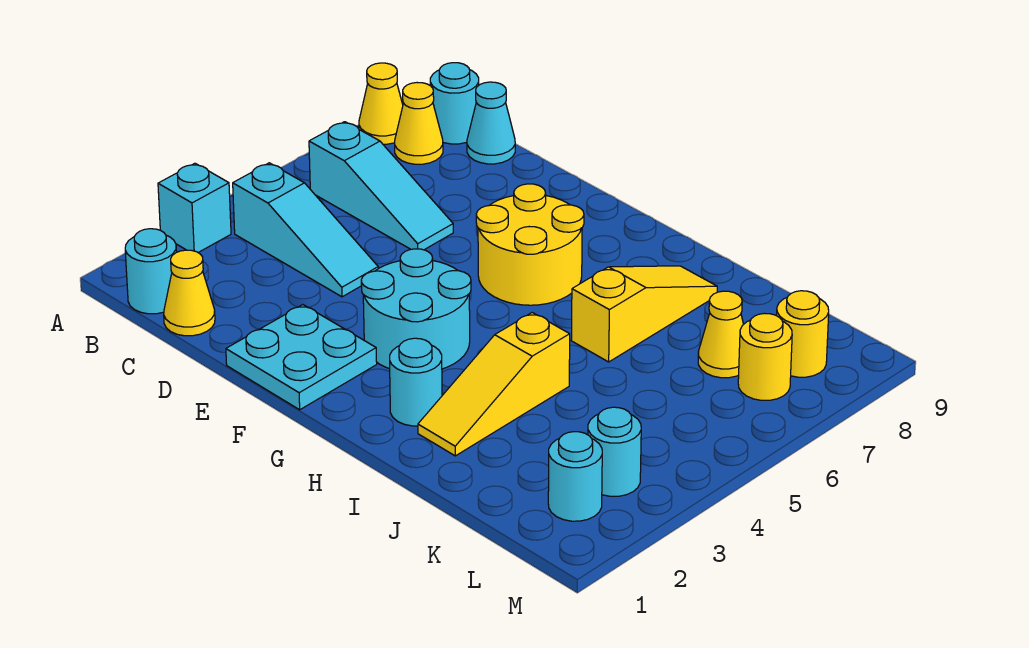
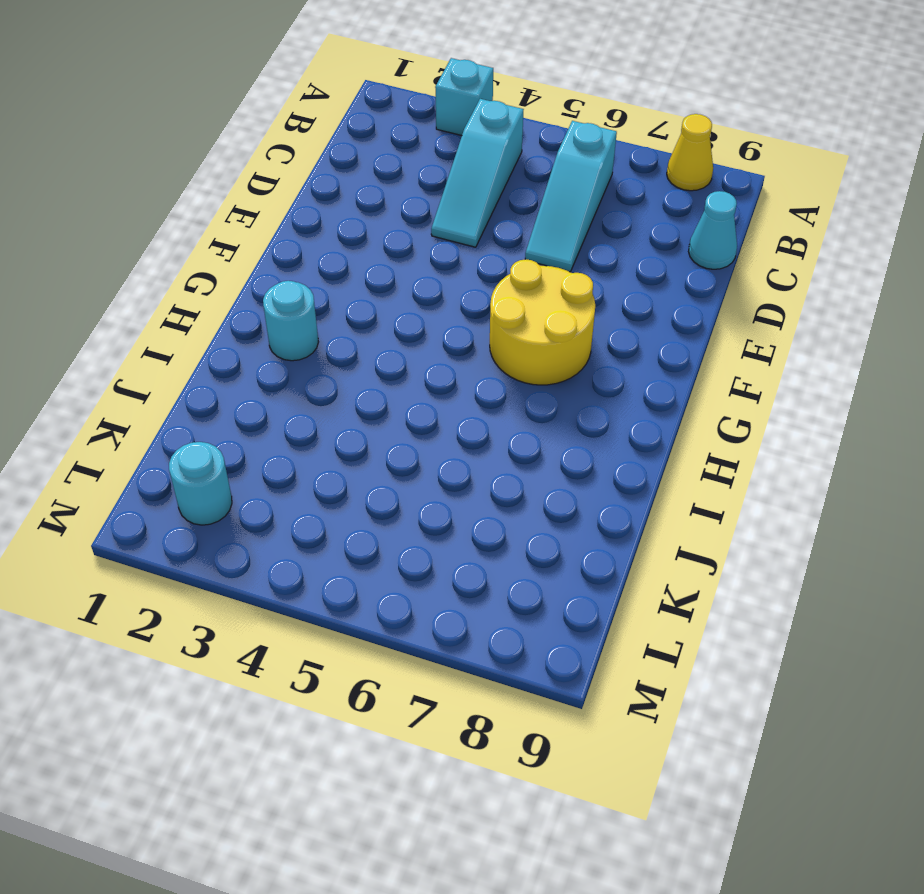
none -> cyan round brick B1 level 1
none -> yellow cone B8 level 1
none -> cyan round brick B9 level 1

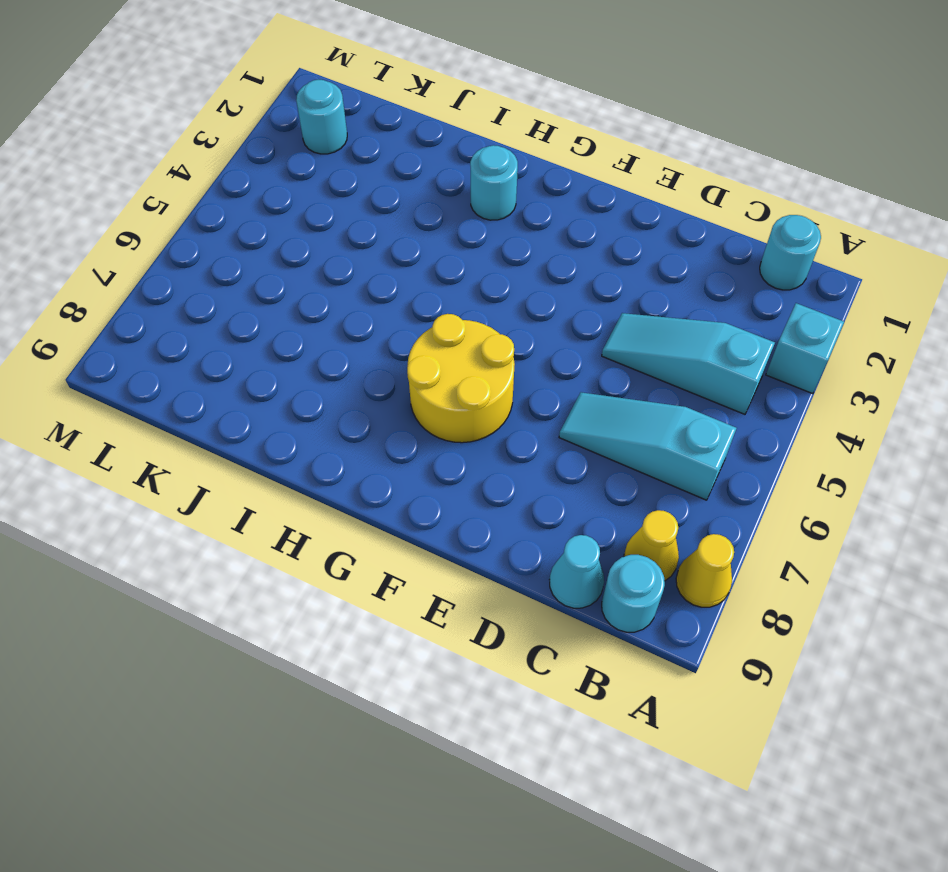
none -> yellow cone C1 level 1
none -> cyan plate E1:F2 level 1
none -> cyan round brick F3:G4 level 1

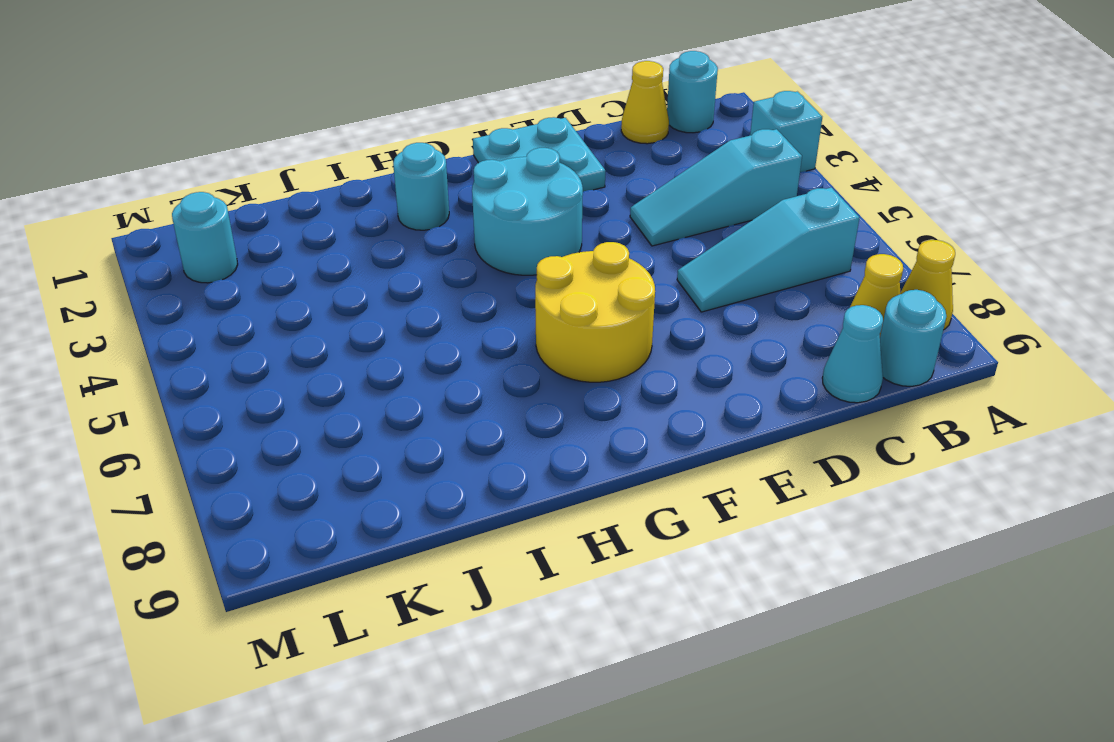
none -> yellow slope I2:I4 level 1 top 4
none -> yellow slope I6:I8 level 1 top 6
none -> yellow cone K7 level 1

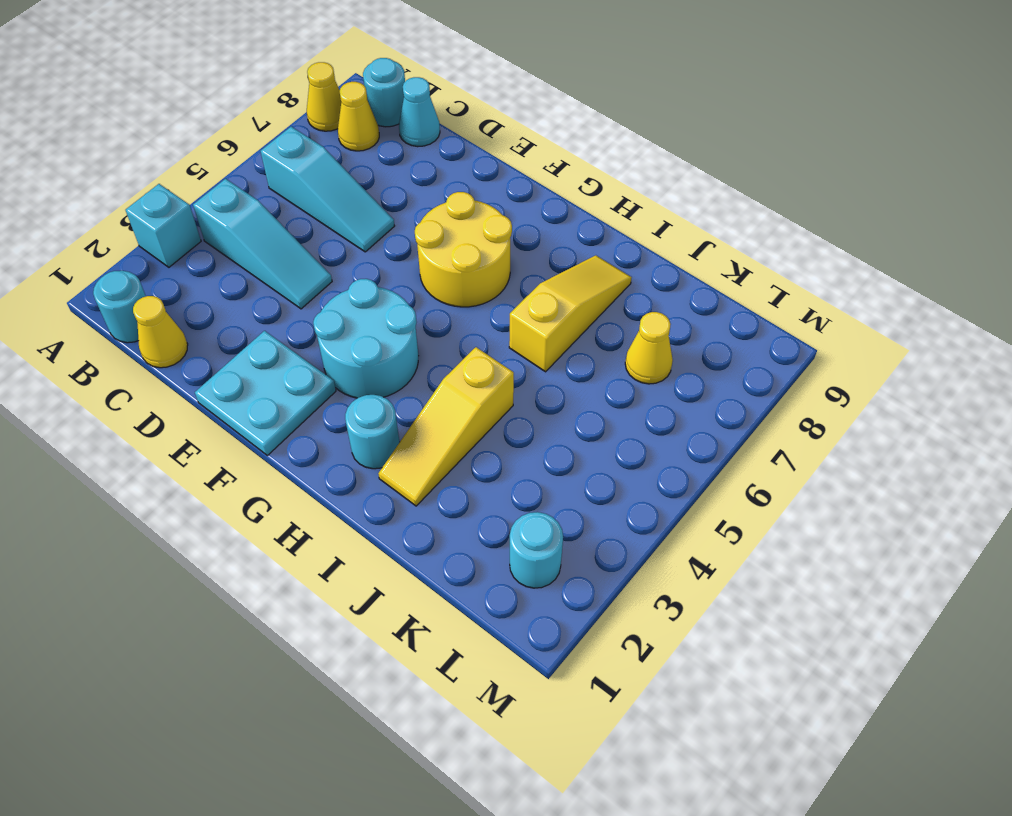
none -> cyan round brick L3 level 1
none -> yellow round brick L7 level 1
none -> yellow round brick L8 level 1

